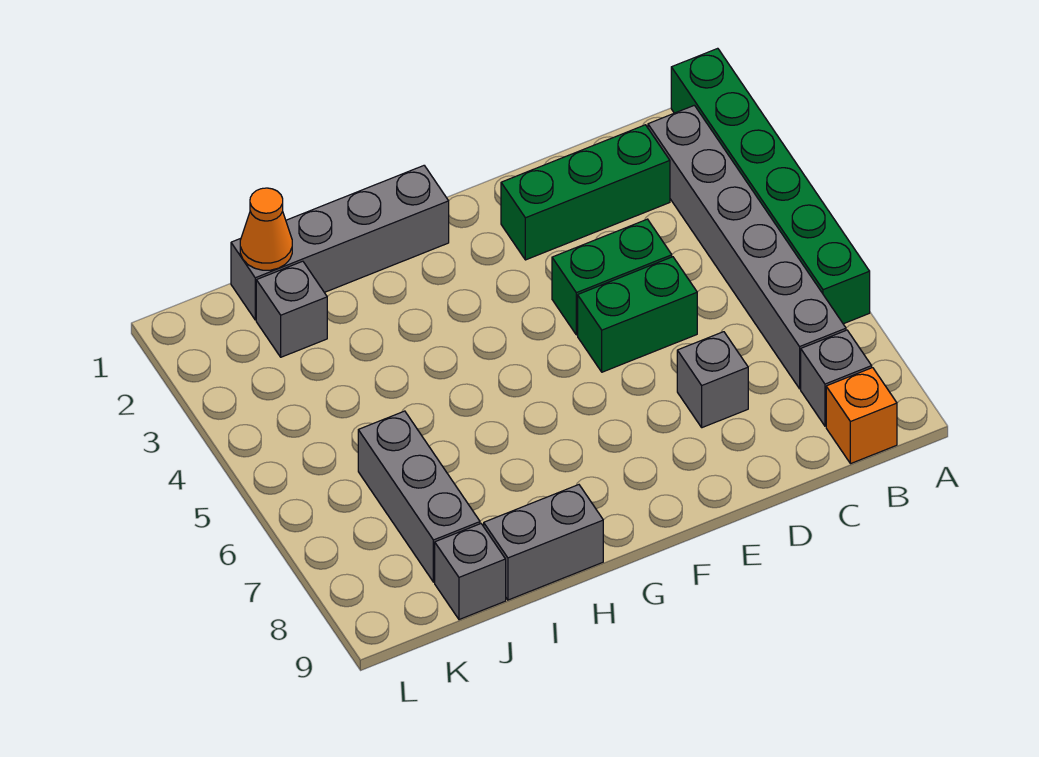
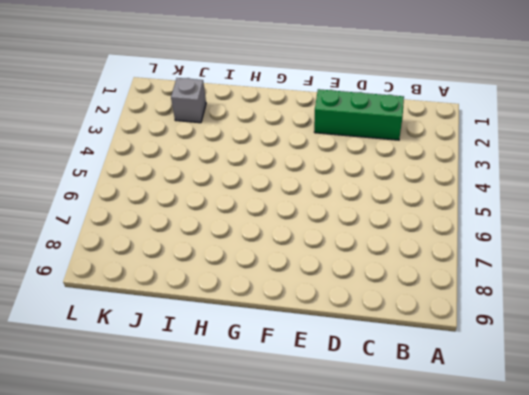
none -> green brick A1:A6 level 1
none -> grey brick B2:B7 level 1
none -> grey brick B8 level 1

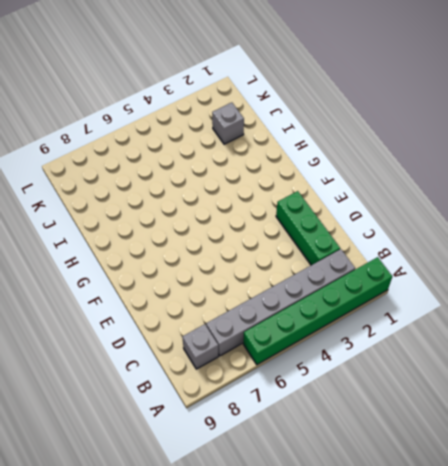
none -> orange brick B9 level 1
none -> green brick D4:E4 level 1
none -> green brick D5:E5 level 1

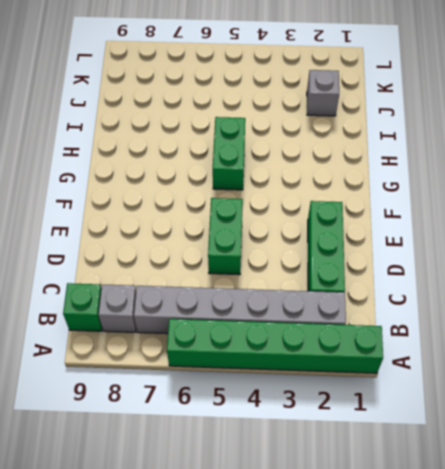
green brick B9 level 1 -> orange brick B9 level 1
green brick G5:H5 level 1 -> green brick D4:E4 level 1
none -> grey brick D7 level 1
none -> grey brick G1:J1 level 1
none -> grey brick H9:I9 level 1

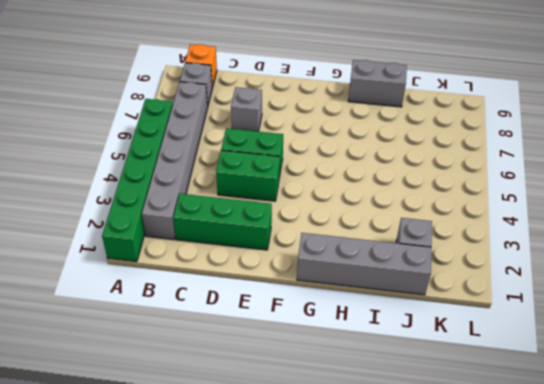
none -> grey brick J6:J8 level 1
none -> grey brick J9 level 1
none -> orange cone J1 level 2

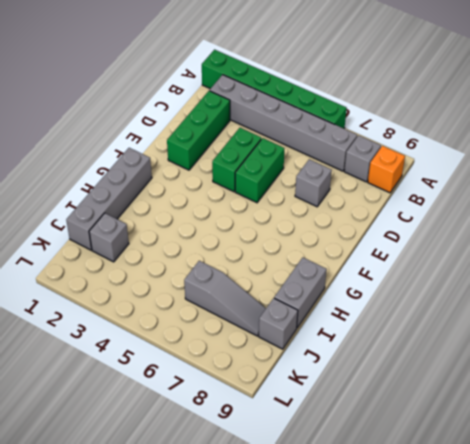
grey slope J6:J8 level 1 top 6 -> grey brick J6:J8 level 1
none -> orange cone J1 level 2

